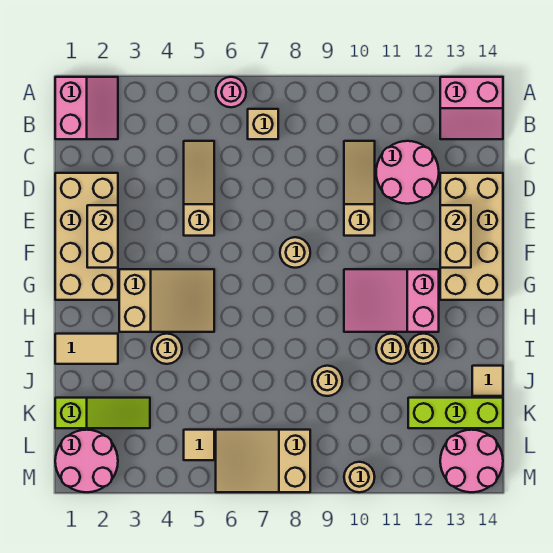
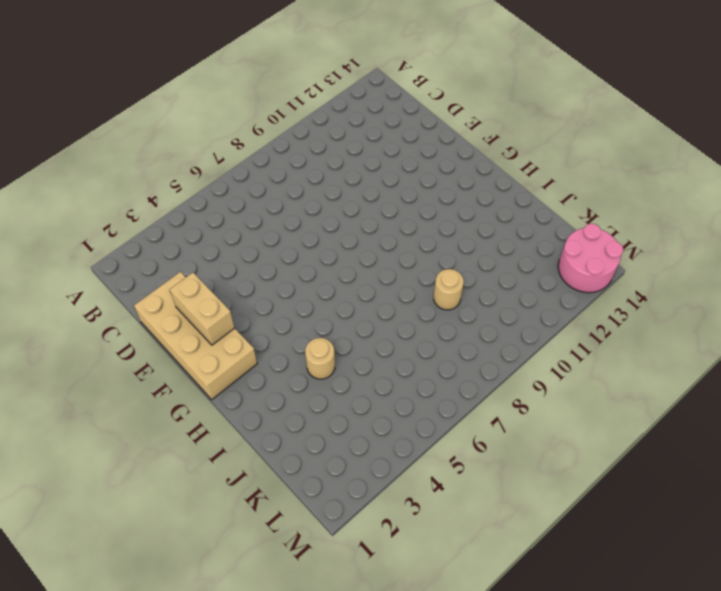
none -> pink slope A1:B2 level 1 top 1
none -> pink round brick A6 level 1
none -> pink slope A13:B14 level 1 top A

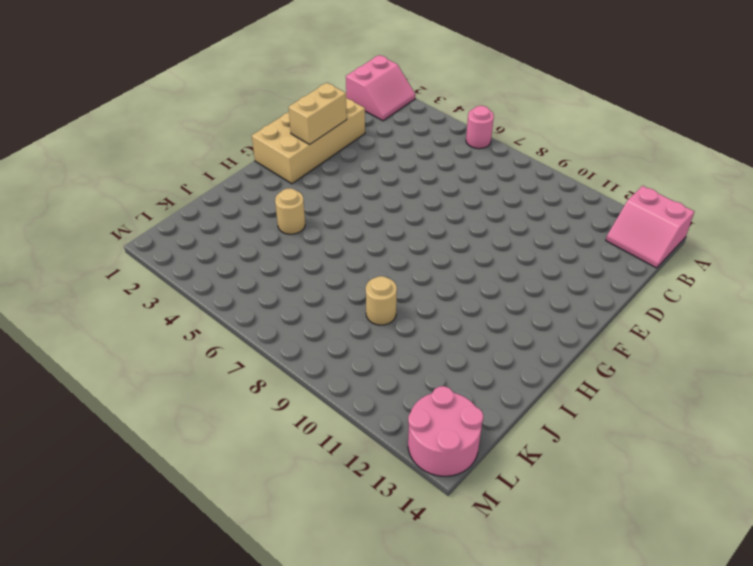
none -> tan brick B7 level 1
none -> tan slope C5:E5 level 1 top E
none -> tan slope C10:E10 level 1 top E

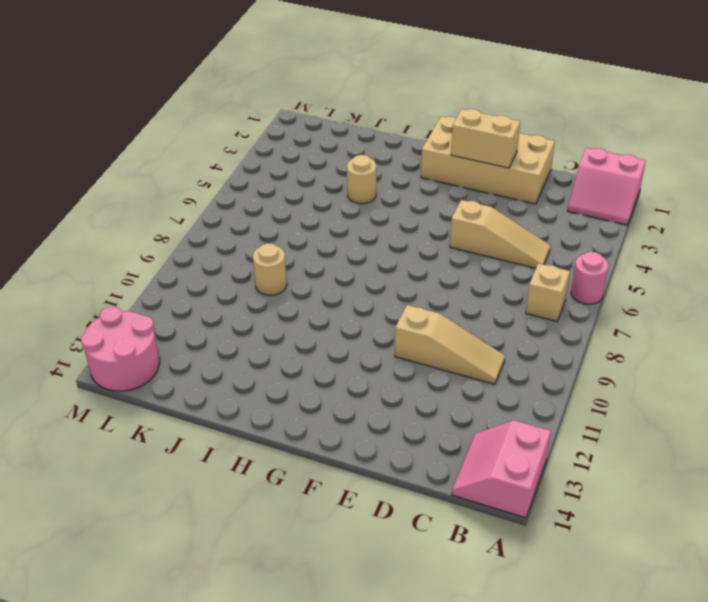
none -> pink round brick C11:D12 level 1
none -> tan brick D13:G14 level 1
none -> tan round brick F8 level 1

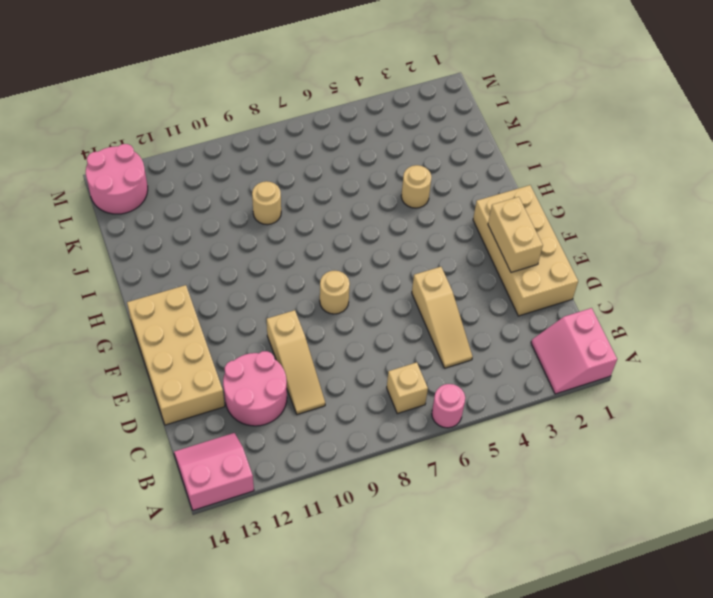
none -> tan slope G3:H5 level 1 top 3
none -> pink slope G10:H12 level 1 top 12
none -> tan tile I1:I2 level 1

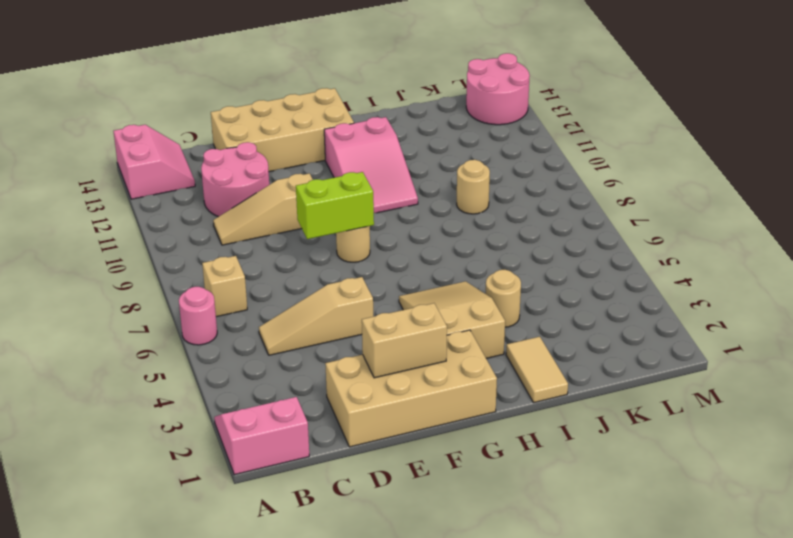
lime brick E8:F8 level 2 -> none
none -> tan round brick I11 level 1
none -> tan round brick I12 level 1
none -> tan tile J14 level 1

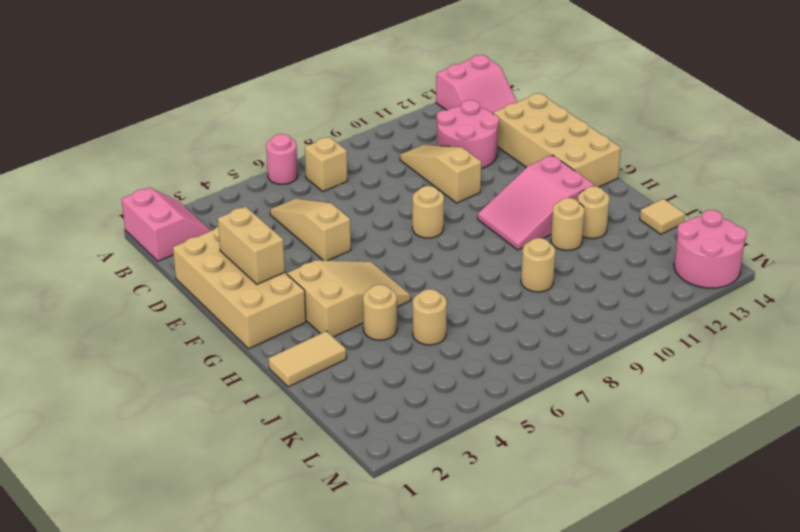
tan round brick J5 level 1 -> tan round brick M10 level 1
none -> lime slope K1:K3 level 1 top 1
none -> lime brick K12:K14 level 1
none -> pink round brick L1:M2 level 1

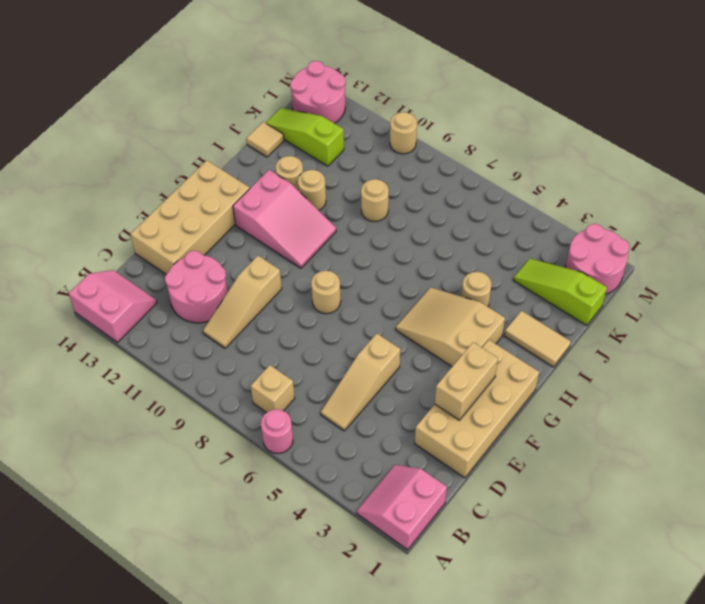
lime slope K12:K14 level 1 top 12 -> lime brick K12:K14 level 1
none -> tan tile L5 level 1
none -> tan slope L6:M8 level 1 top 8
none -> tan brick E13:F13 level 2

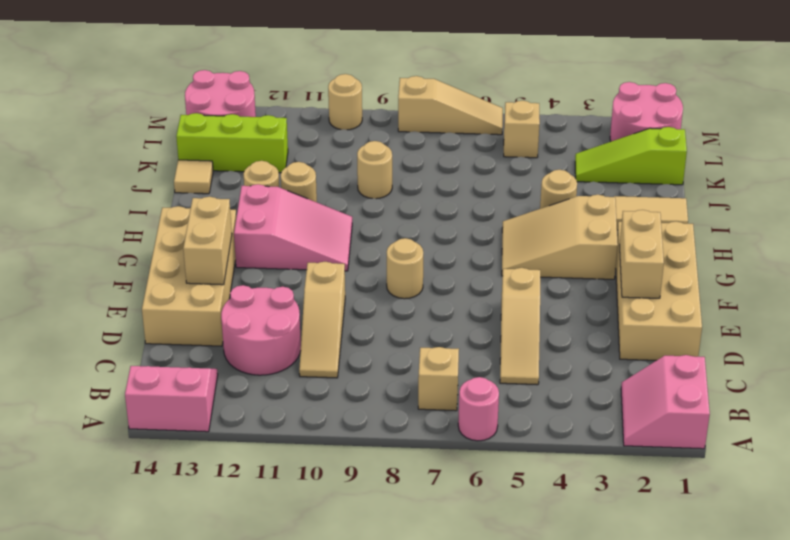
tan brick L5 level 1 -> tan tile L5 level 1
tan slope M6:M8 level 1 top 8 -> tan slope L6:M8 level 1 top 8

